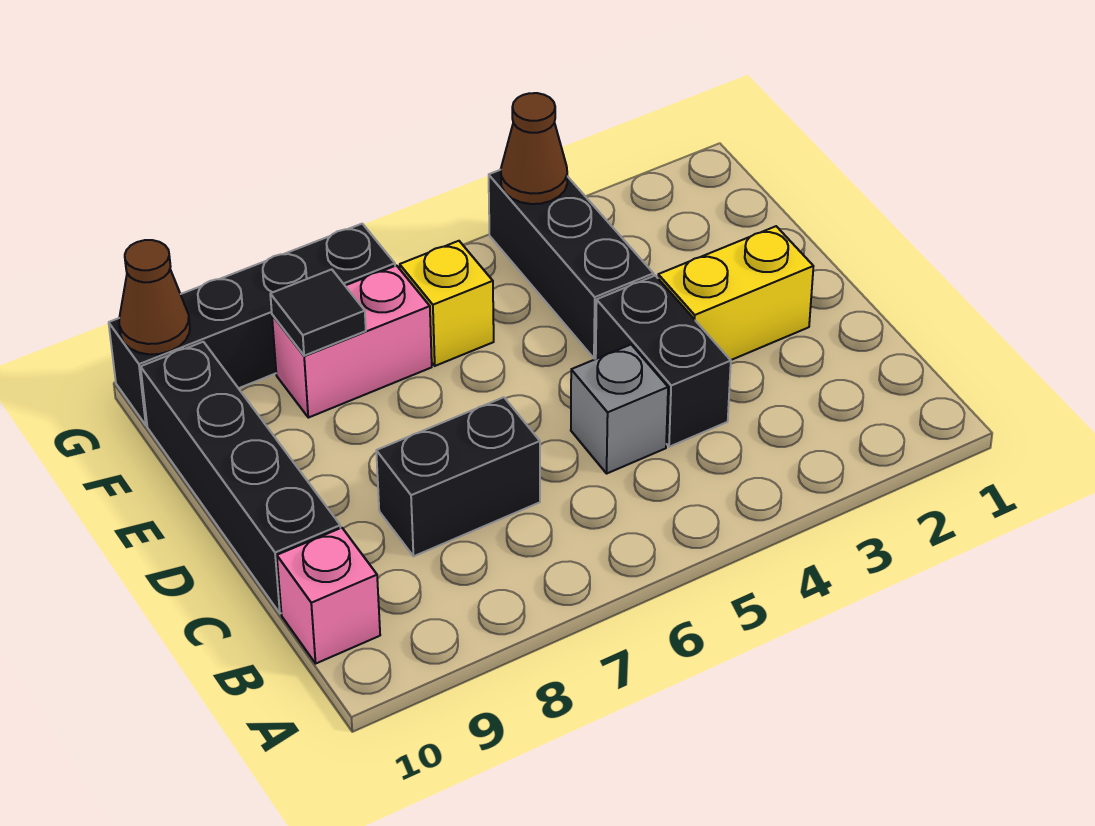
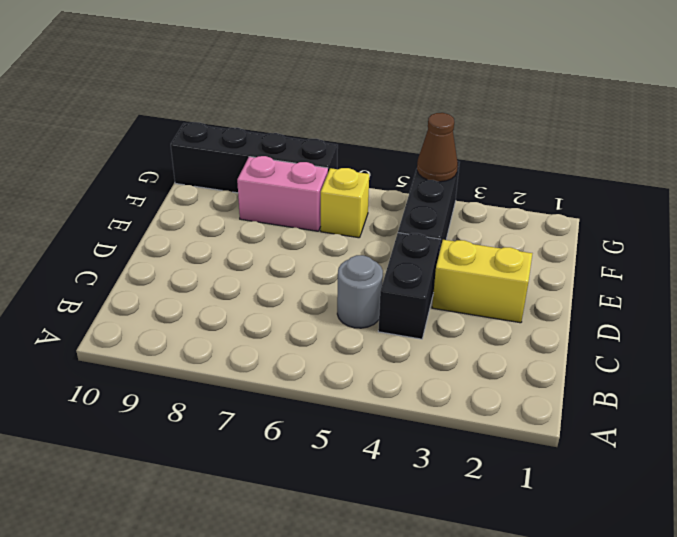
grey round brick C5 level 1 -> grey brick C5 level 1
none -> pink brick B10 level 1
none -> black brick C7:C8 level 1
none -> black brick C10:F10 level 1

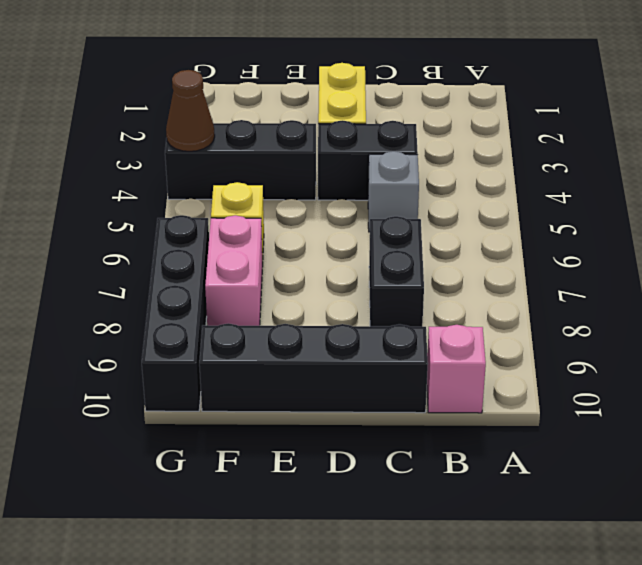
none -> black tile F8 level 2
none -> brown cone G10 level 2

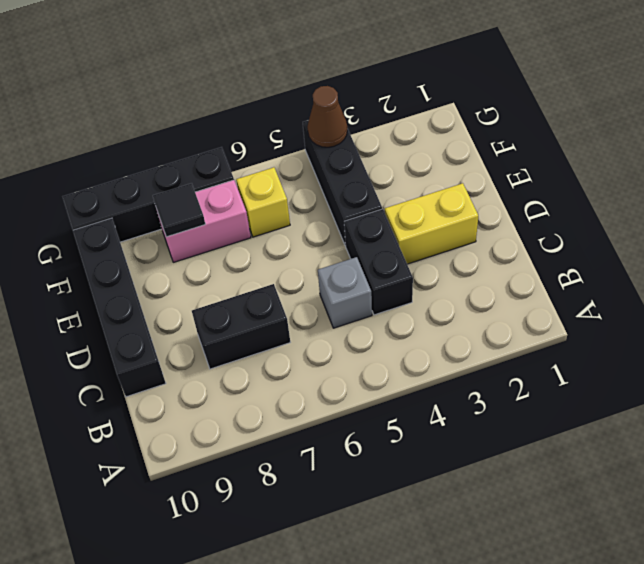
none -> pink brick B10 level 1
none -> brown cone G10 level 2

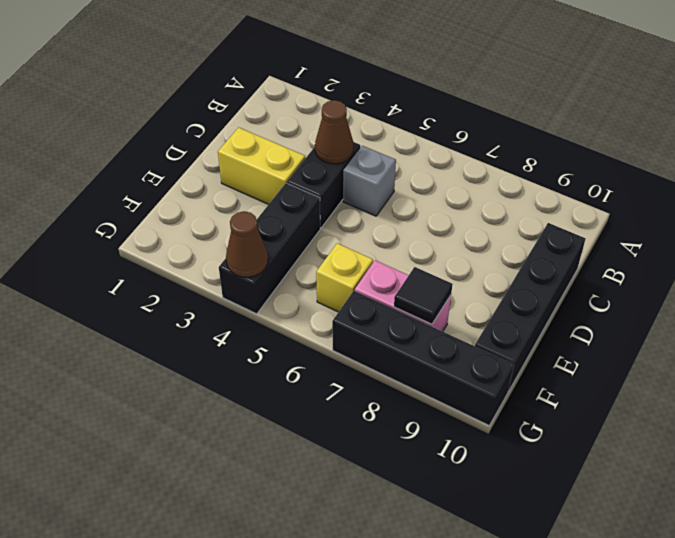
brown cone C4 level 2 -> brown cone G10 level 2
none -> pink brick B10 level 1
none -> black brick C7:C8 level 1

